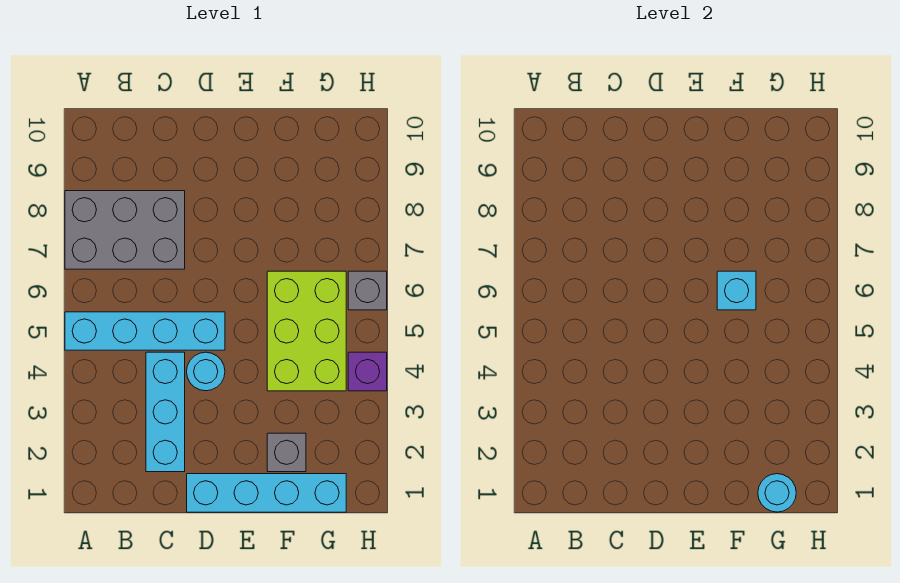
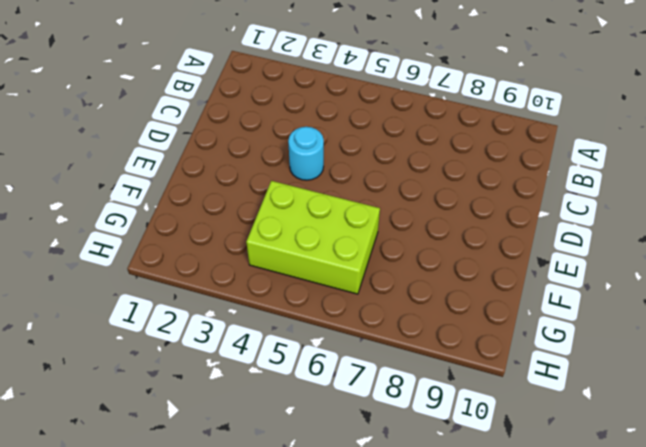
none -> cyan brick A5:D5 level 1
none -> grey brick A7:C8 level 1

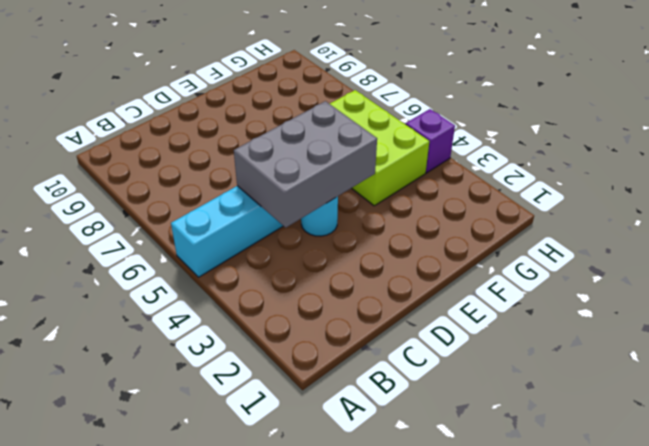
grey brick C4:E5 level 2 -> grey brick A7:C8 level 1
none -> cyan brick C2:C4 level 1
none -> cyan brick D1:G1 level 1

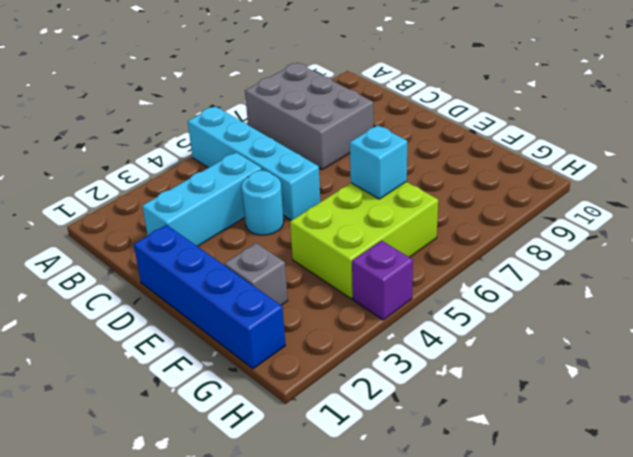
blue brick D1:G1 level 1 -> cyan brick D1:G1 level 1
none -> grey brick H6 level 1
none -> cyan round brick G1 level 2

